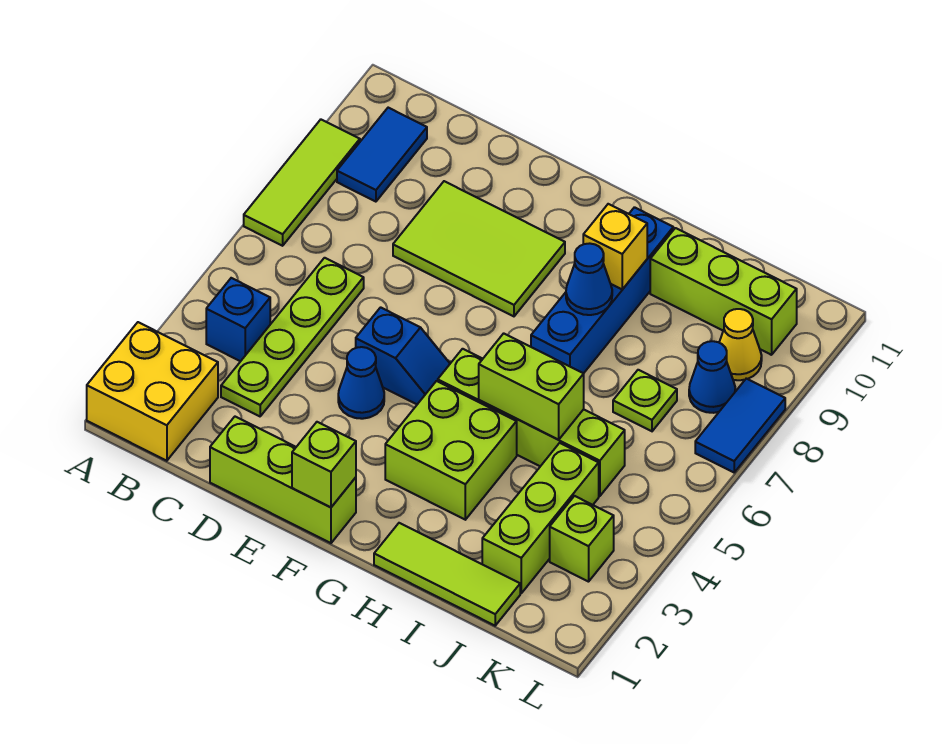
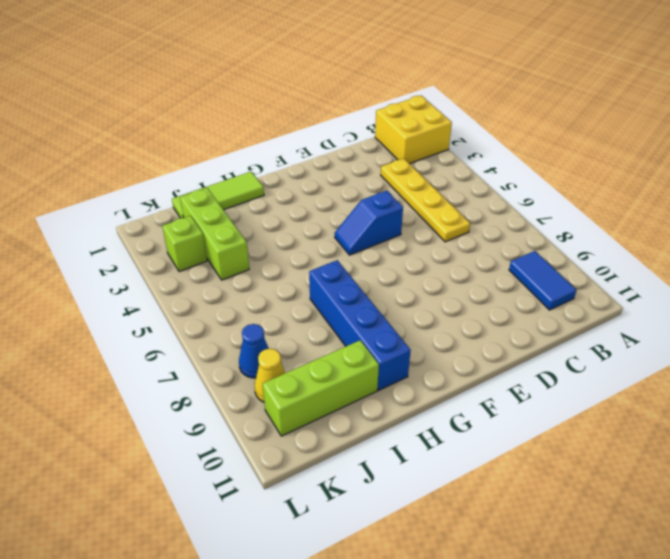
yellow plate C3:C6 level 1 -> lime plate C3:C6 level 1
none -> lime tile A7:A9 level 1
none -> blue brick B4 level 1
none -> lime brick D1:F1 level 1

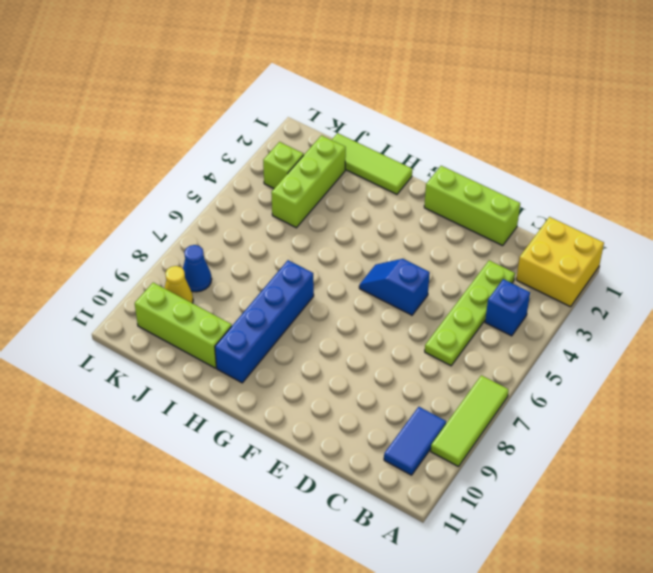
none -> lime tile D8:F9 level 1
none -> blue cone E4 level 1
none -> lime brick G3:H4 level 1

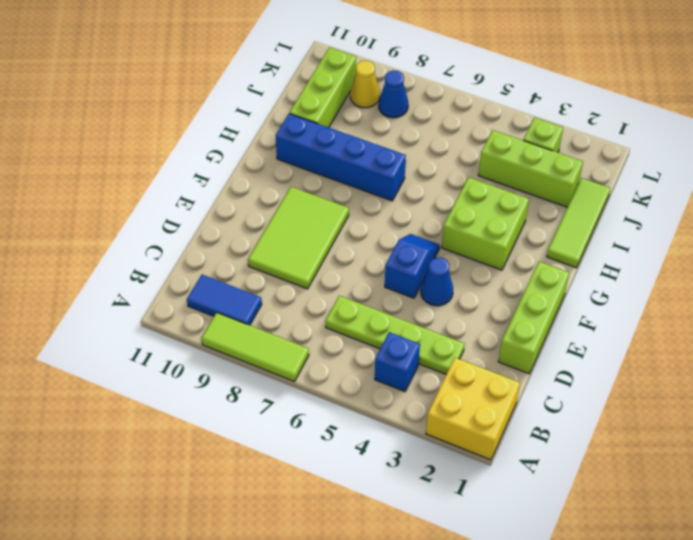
none -> lime brick G5:J5 level 1
none -> lime plate J7 level 1
none -> blue tile L7:L8 level 1

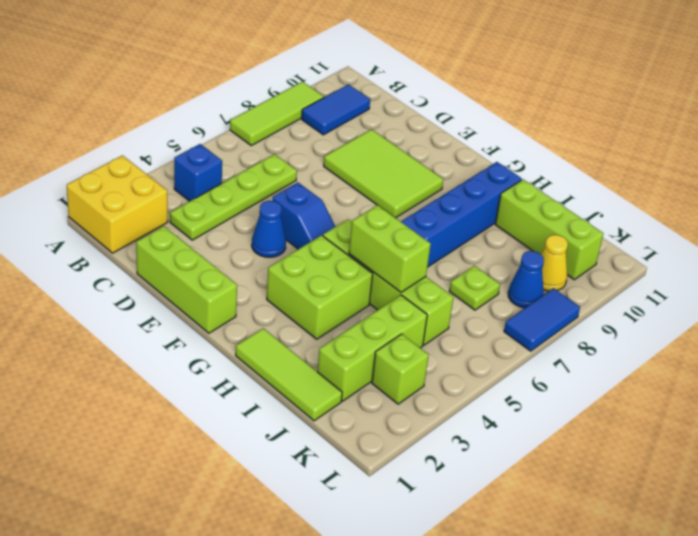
none -> lime brick F1 level 2
none -> blue cone H8 level 2
none -> yellow brick H9 level 2

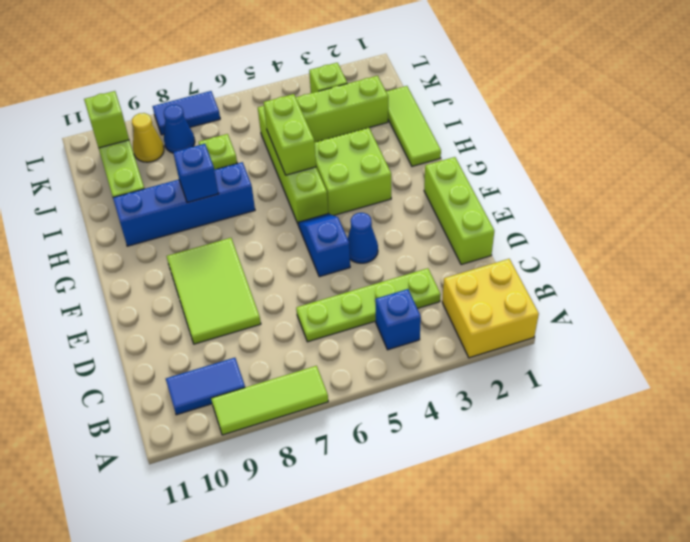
blue brick H8 level 2 -> blue cone H8 level 2
lime brick K10 level 2 -> lime brick F1 level 2
none -> yellow brick H9 level 2

